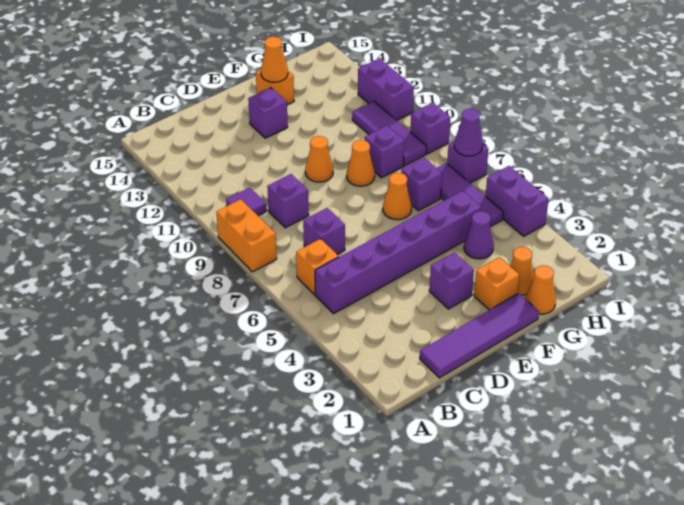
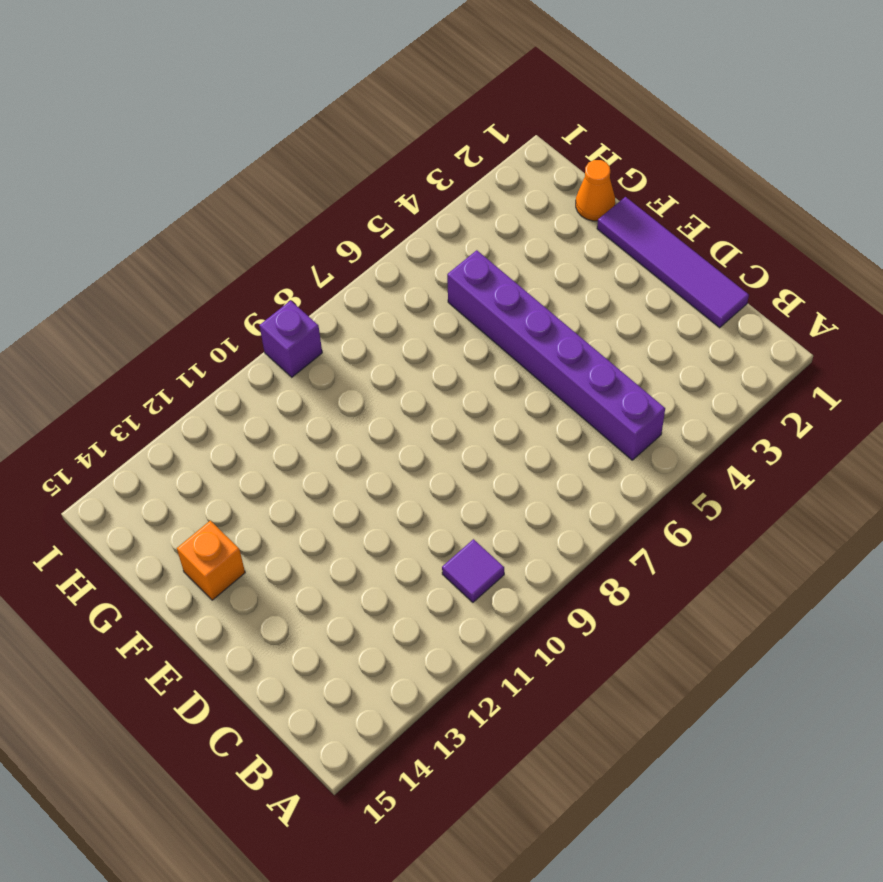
none -> orange brick A8:A9 level 1
none -> orange brick B6 level 1
none -> purple brick C7 level 1

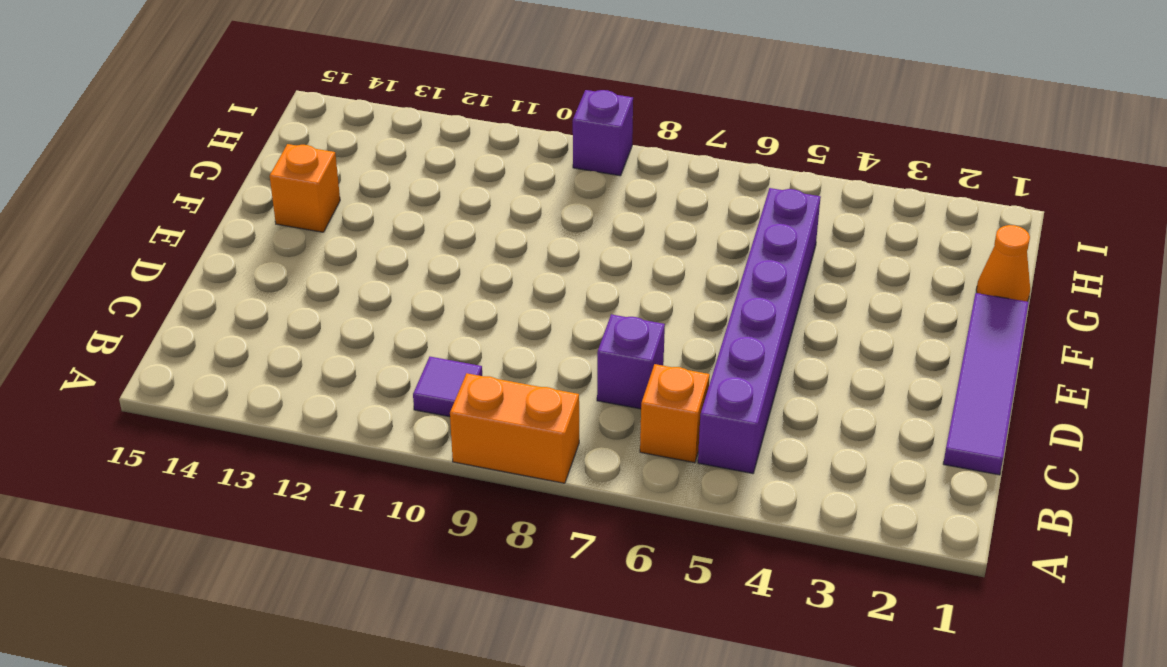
none -> purple brick C9 level 1
none -> purple brick E3 level 1
none -> orange cone E10 level 1

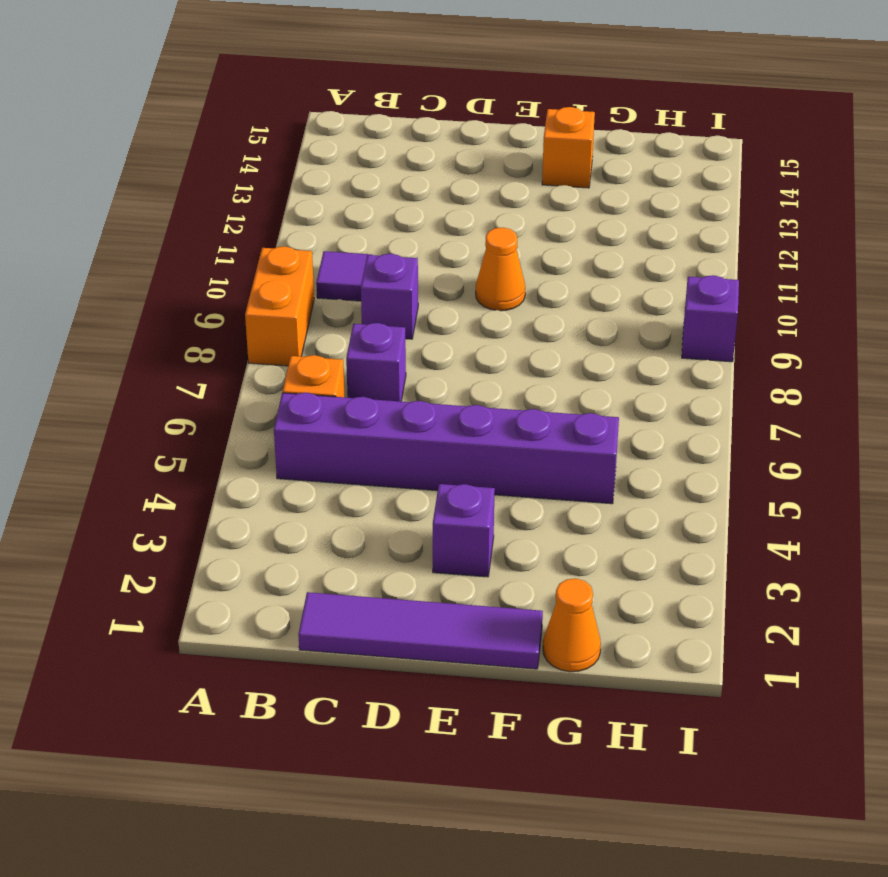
none -> purple brick E13 level 1
none -> orange brick F2 level 1
none -> orange cone F7 level 1

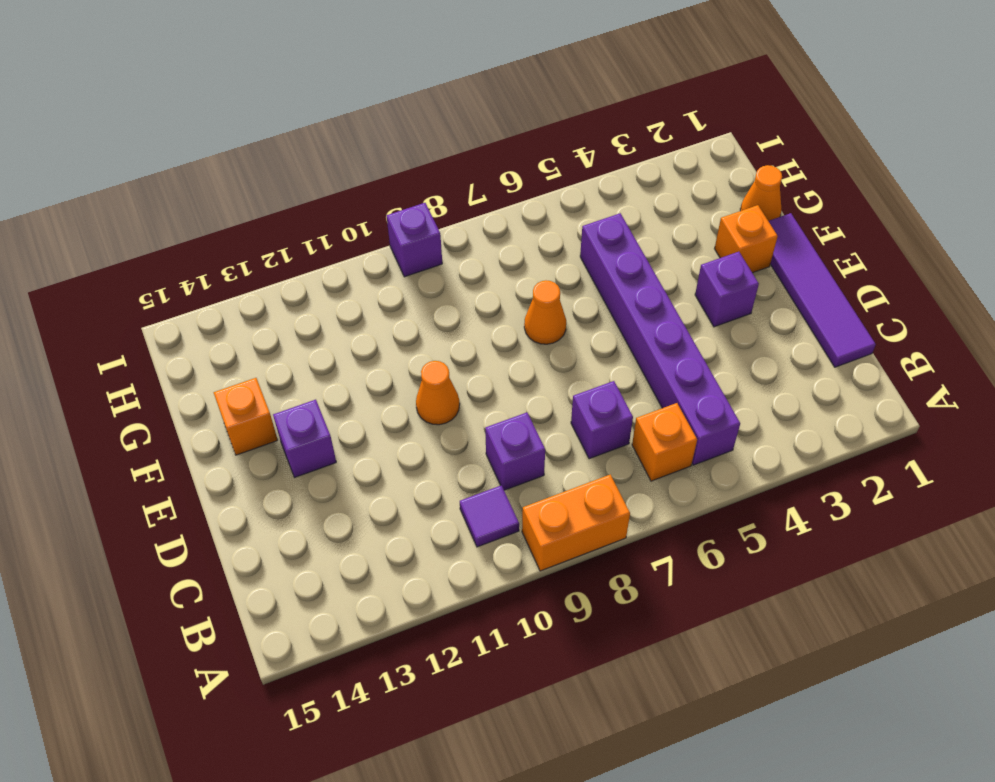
none -> orange cone F9 level 1
none -> orange cone G2 level 1
none -> purple cone G4 level 1

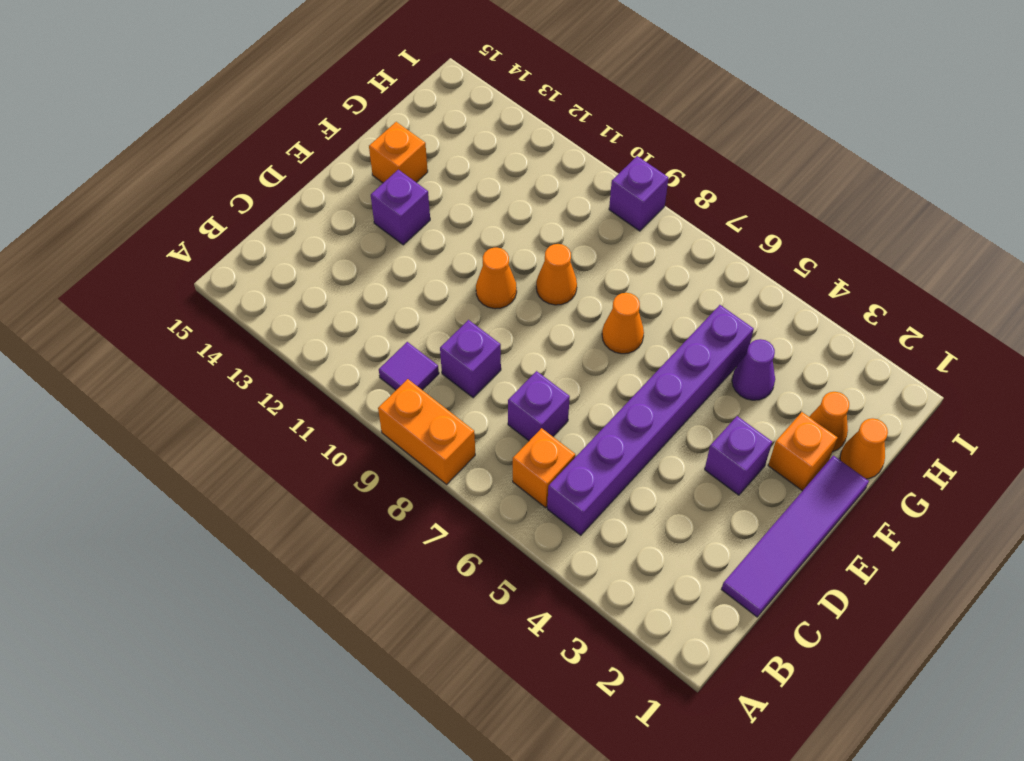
none -> purple brick G7 level 1
none -> purple brick G9 level 1
none -> purple tile H5:H7 level 1

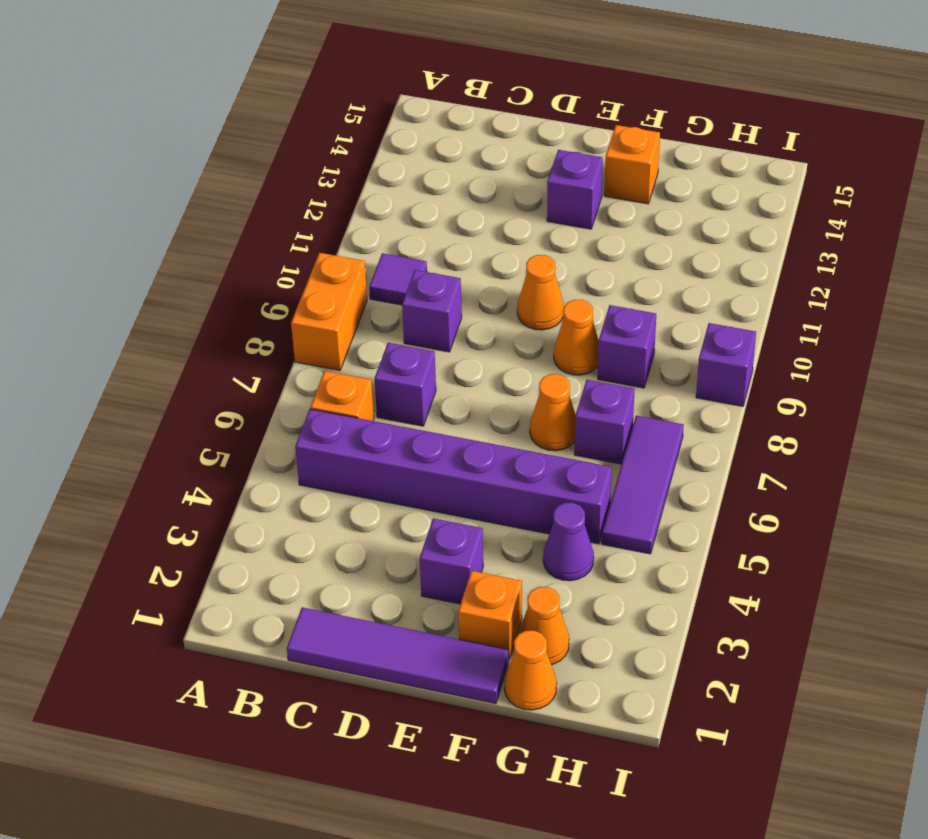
none -> purple tile H9:H11 level 1
none -> purple brick I4:I5 level 1
none -> purple brick I7 level 1

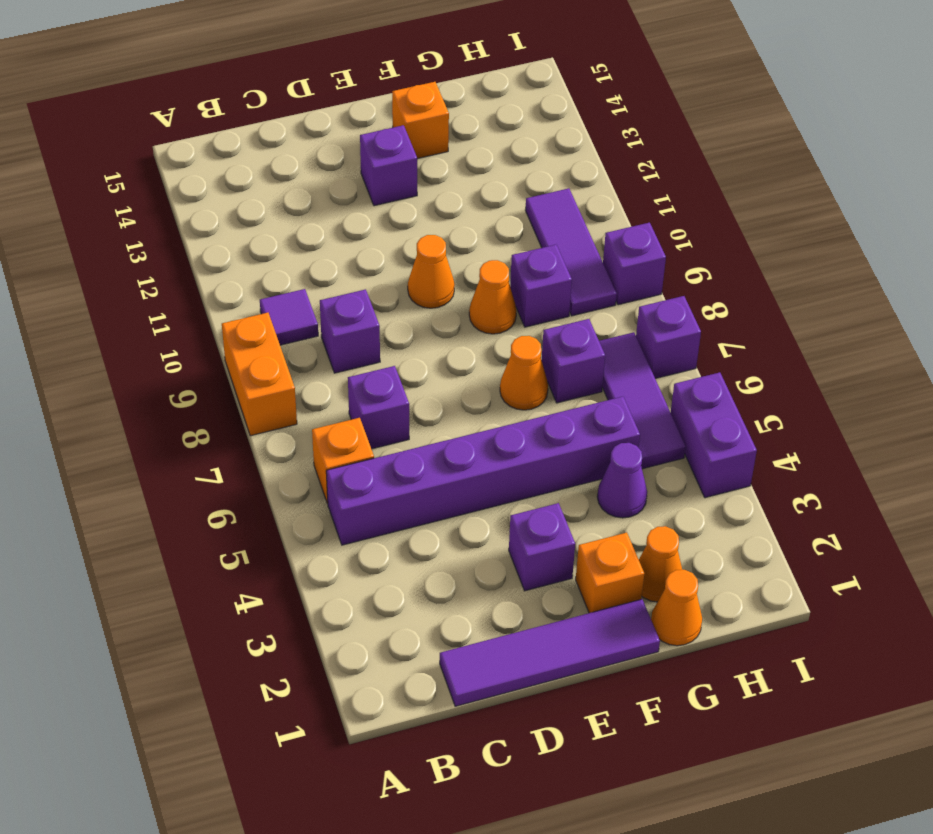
none -> purple brick I11:I12 level 1
none -> orange cone F14 level 2
none -> purple cone I7 level 2

